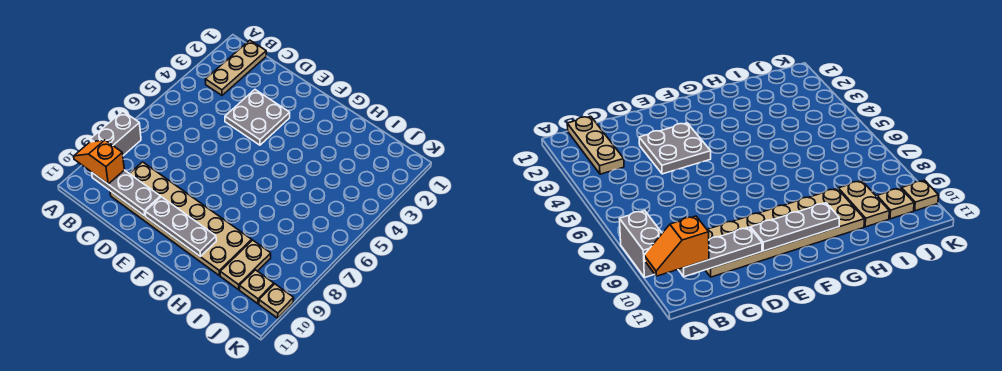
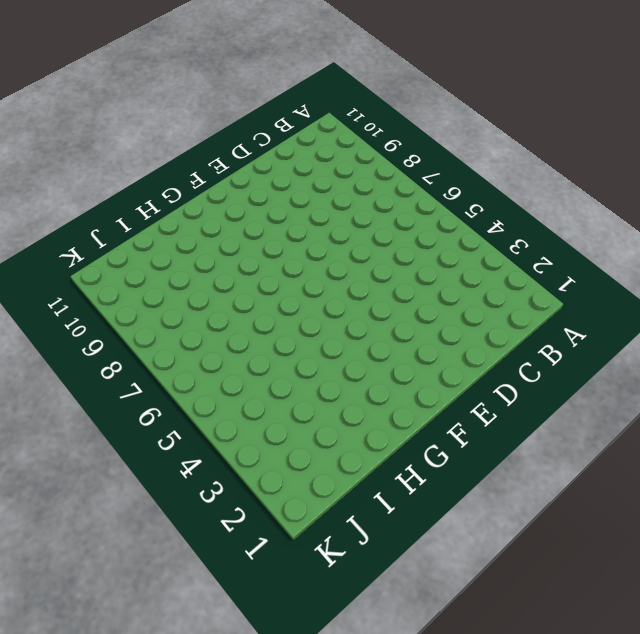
none -> grey brick A8:A9 level 1
none -> tan plate B1:B3 level 1

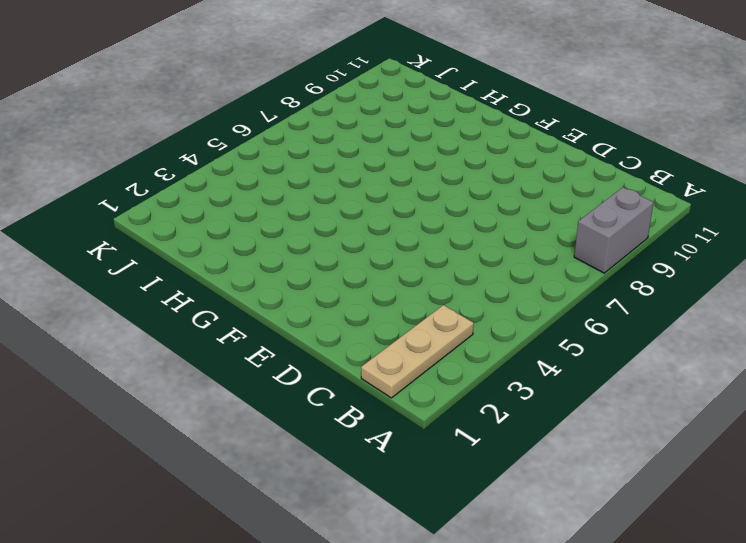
none -> tan plate C9:H10 level 1
none -> grey plate D3:E4 level 1

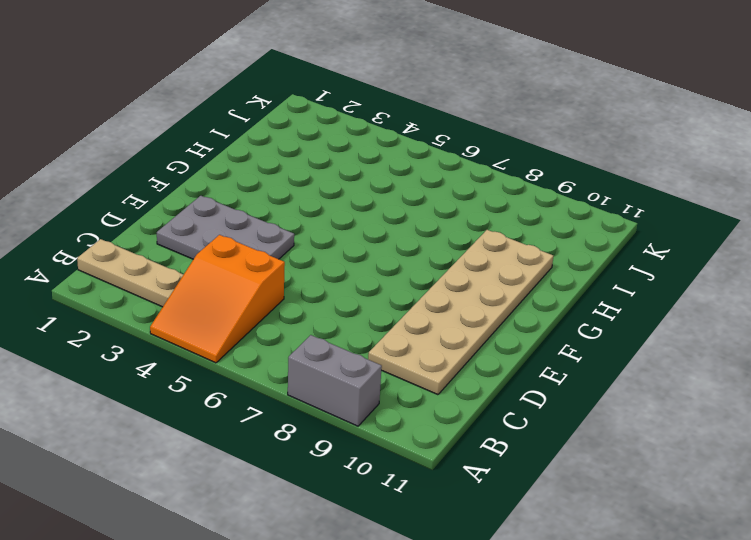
orange slope A4:C5 level 1 top C -> none
grey plate D2:E4 level 1 -> grey plate D3:E4 level 1
none -> tan plate I9:I10 level 1
none -> tan plate J10 level 1

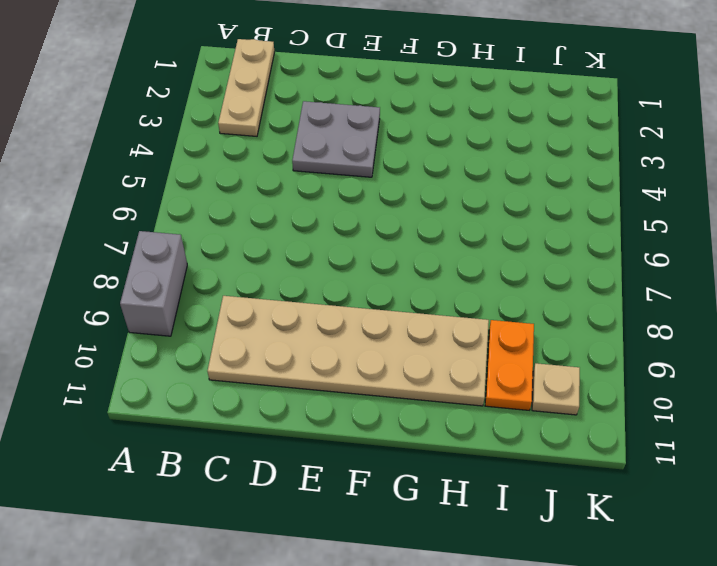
orange plate I9:I10 level 1 -> tan plate I9:I10 level 1
none -> tan plate K10 level 1
none -> grey plate B10:D10 level 2

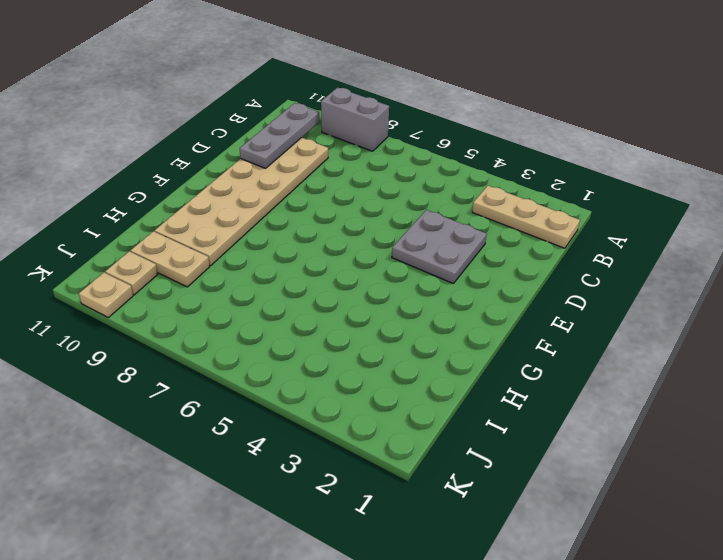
none -> grey plate E10:G10 level 2
none -> orange slope A10:B10 level 3 top B

